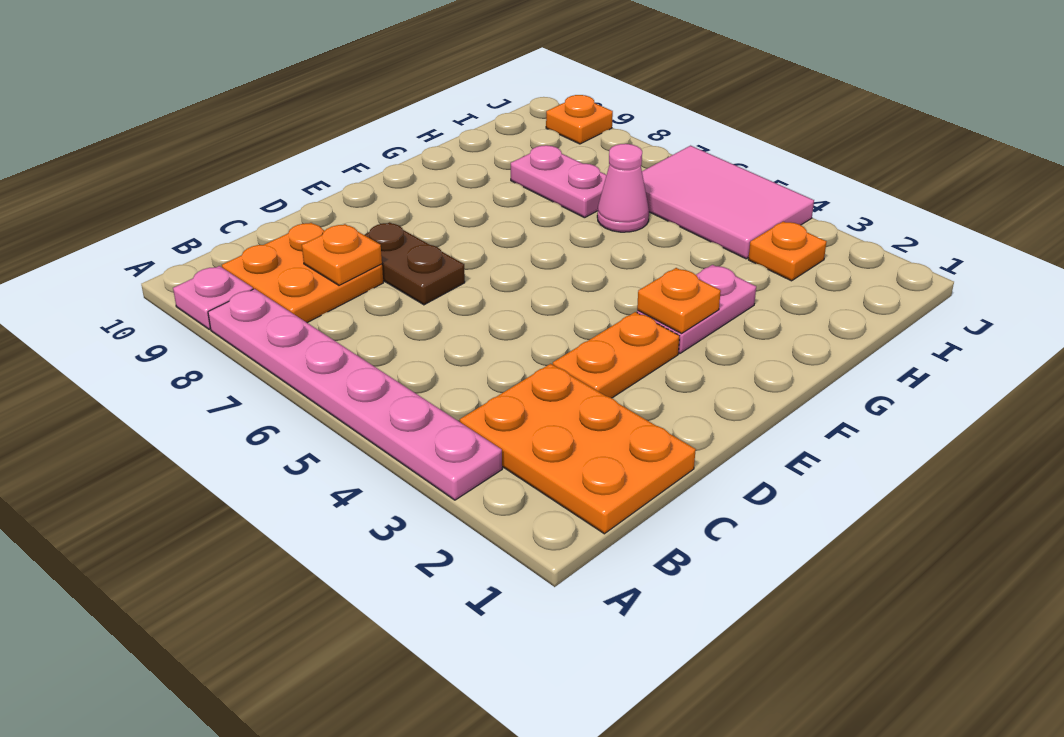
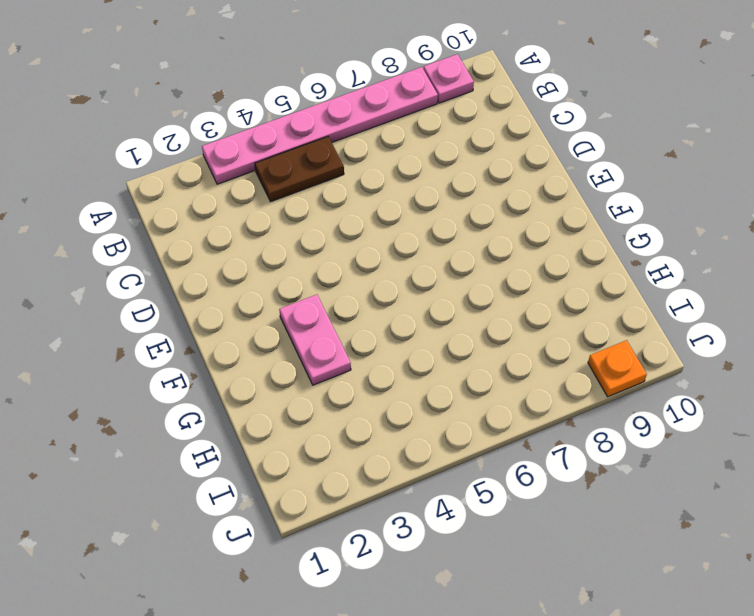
brown plate B4:B5 level 1 -> brown plate D7:D8 level 1
none -> orange plate B1:C3 level 1
none -> orange plate B8:C9 level 1
none -> orange plate D3:E3 level 1

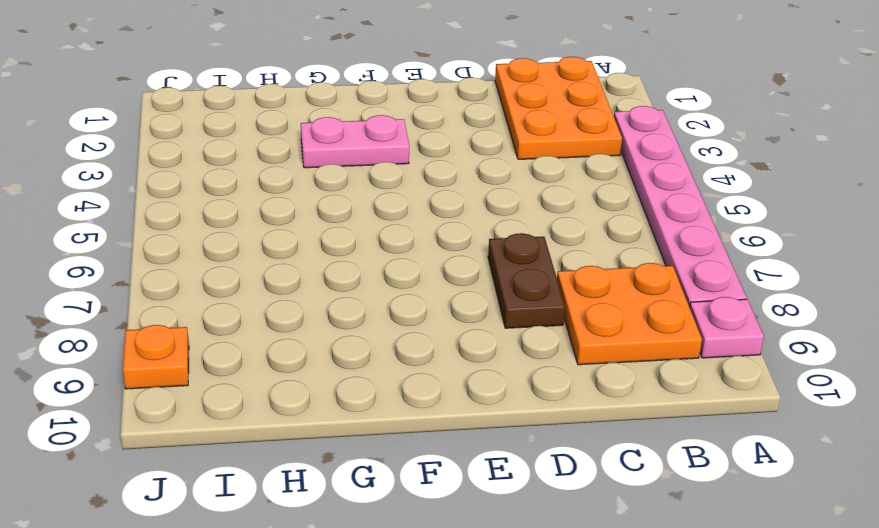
none -> orange plate D3:E3 level 1
none -> pink cone H6 level 1
none -> pink plate H7:H8 level 1

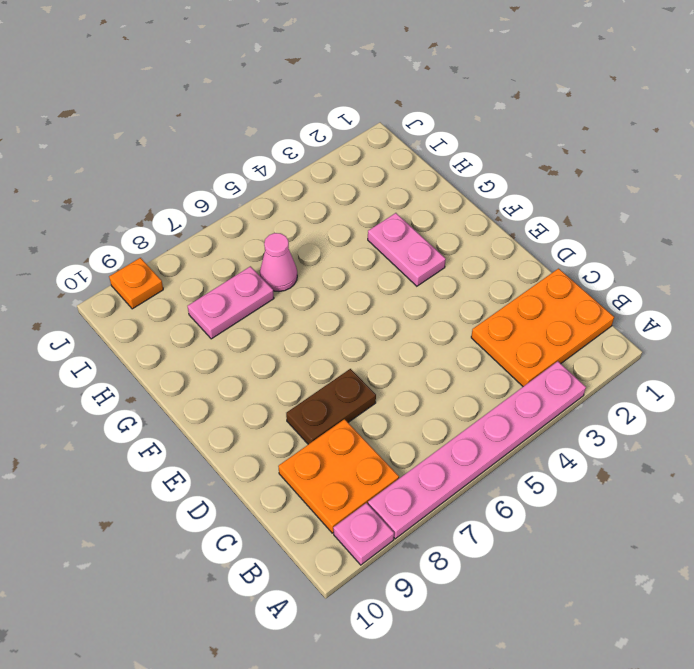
none -> orange plate D3:E3 level 1
none -> orange plate I3 level 1
none -> pink tile I4:J6 level 1

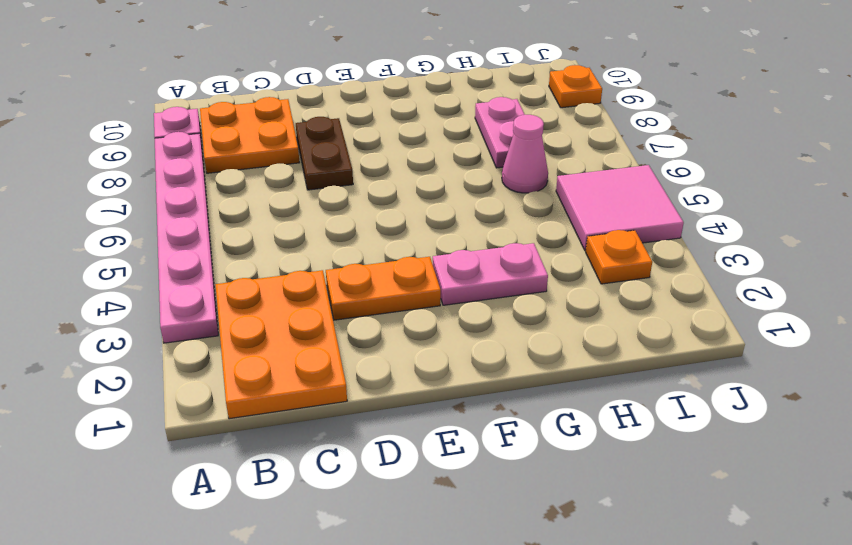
pink tile I4:J5 level 1 -> pink tile I4:J6 level 1
none -> orange plate C8 level 2
none -> orange plate F3 level 2

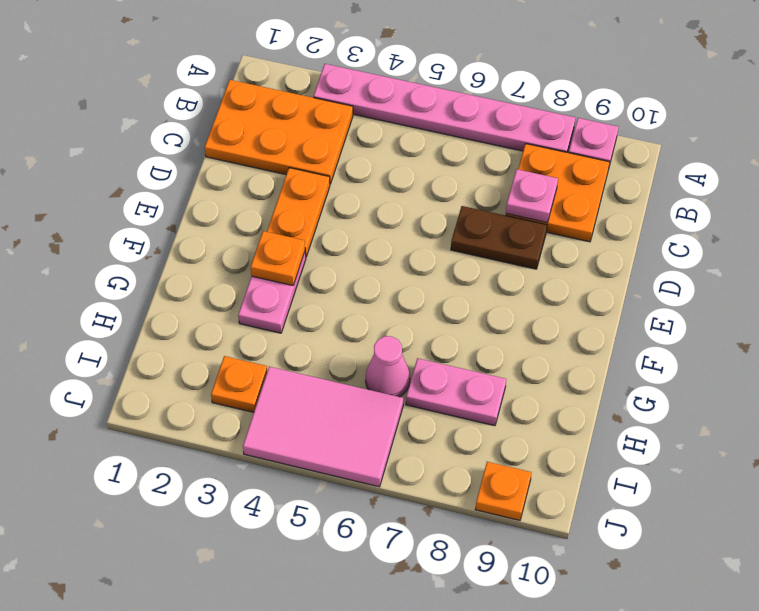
pink plate C8 level 2 -> orange plate C8 level 2

